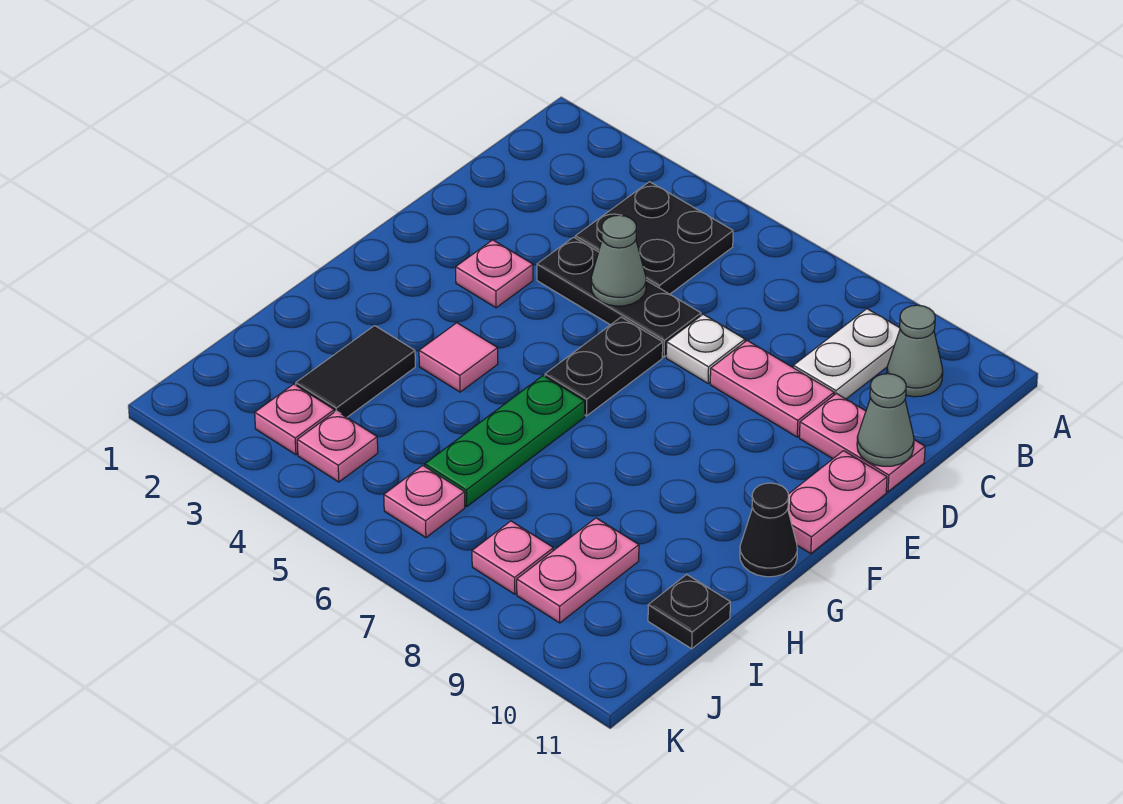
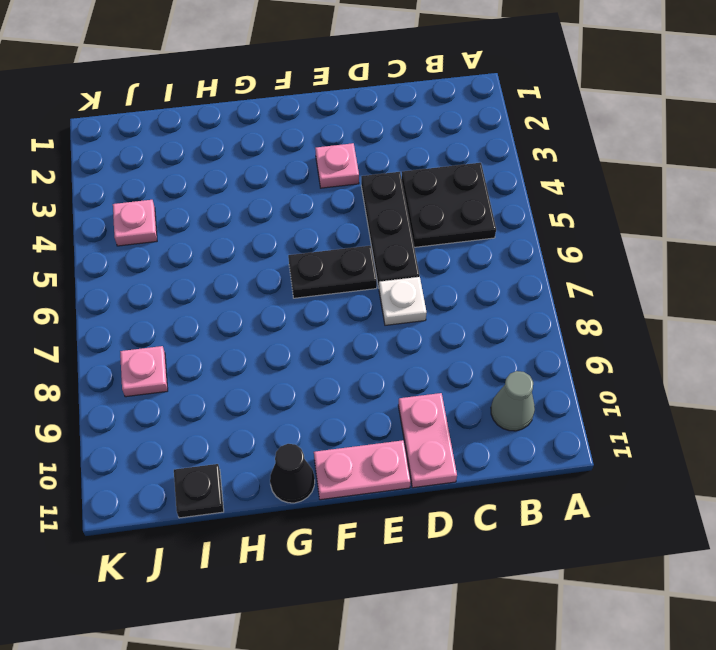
none -> white plate B9:C9 level 1
none -> pink plate D8:D9 level 1
none -> pink tile G4 level 1

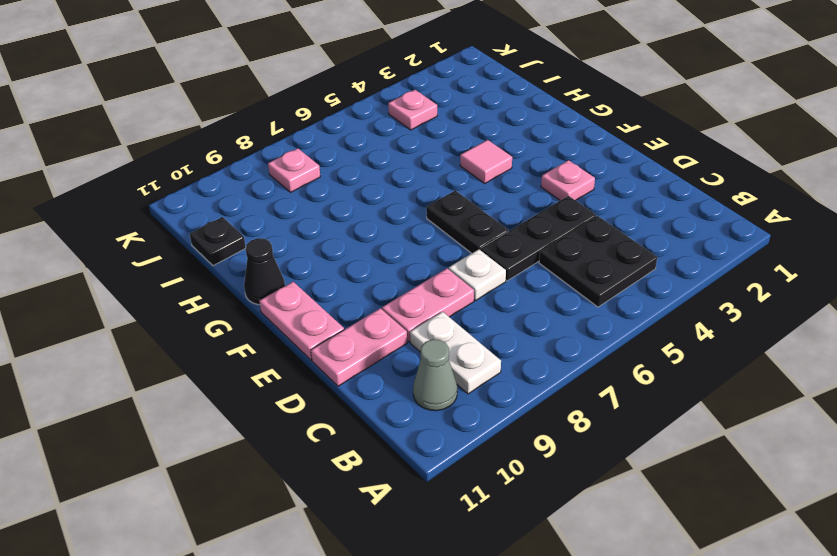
none -> green plate G6:I6 level 1
none -> black tile H3:I3 level 1
none -> pink plate I9:J9 level 1

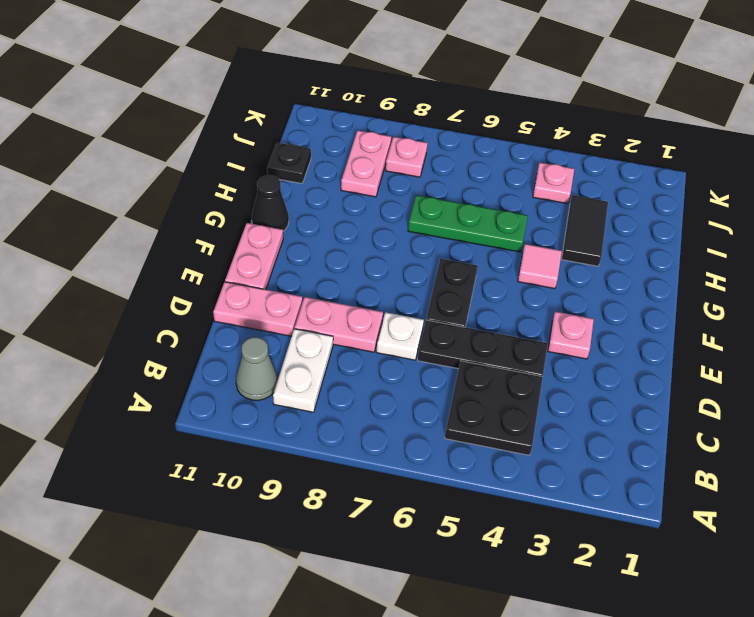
green plate H5:H7 level 1 -> green plate G6:I6 level 1
none -> pink plate J3 level 1
none -> pink plate J6 level 1
none -> grey cone D5 level 2

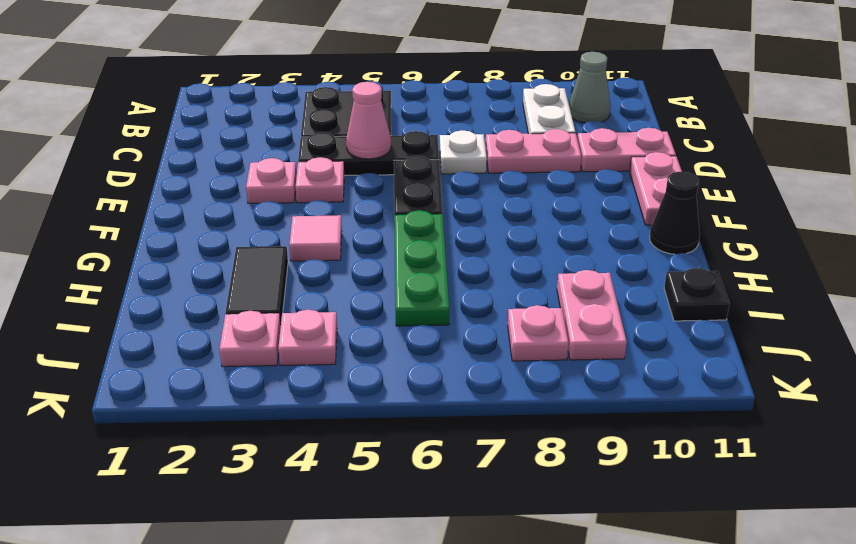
pink cone D5 level 2 -> grey cone D5 level 2
pink plate E4 level 1 -> pink plate J6 level 1
none -> grey cone D11 level 2

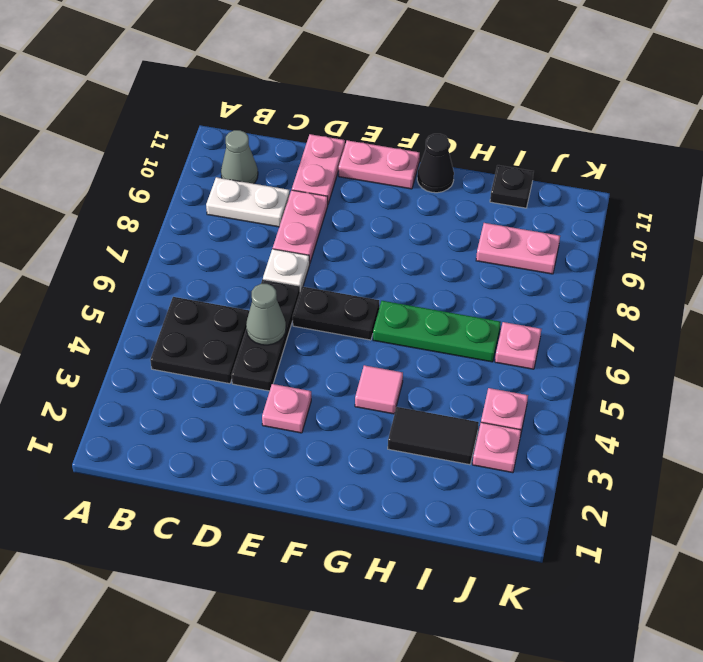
none -> pink plate J8 level 1
none -> grey cone D11 level 2

